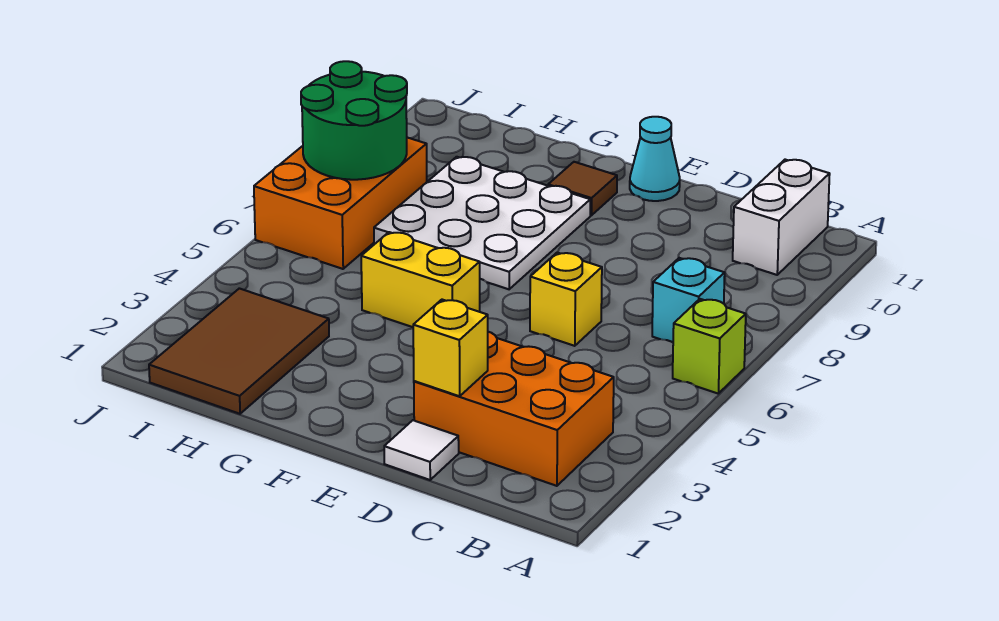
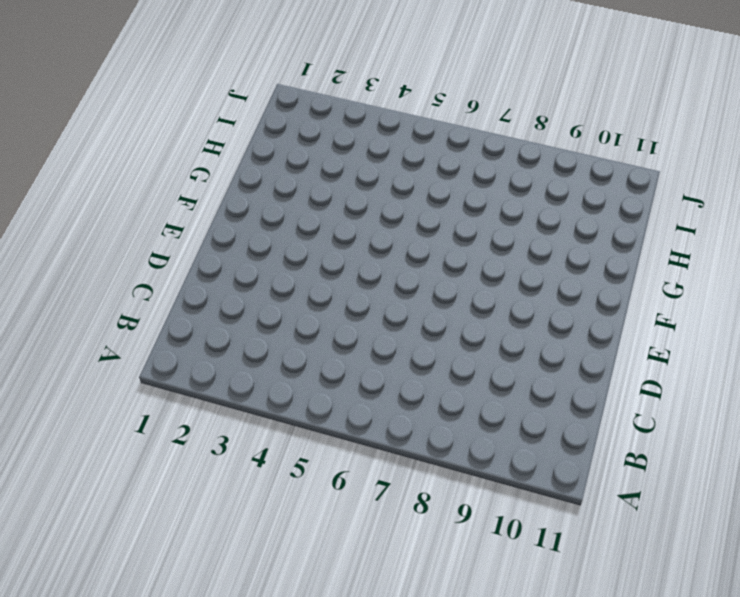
none -> lime brick A6 level 1
none -> orange brick B2:D3 level 1
none -> cyan brick B7 level 1

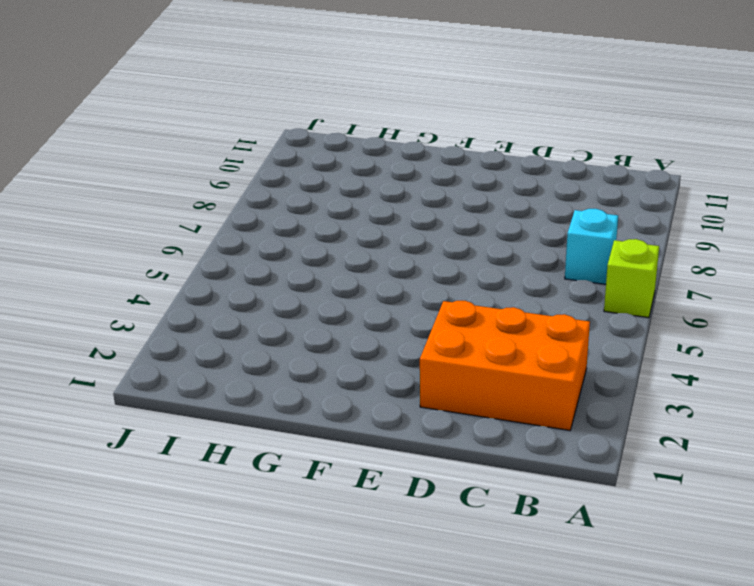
none -> white brick B10:B11 level 1
none -> white tile D1 level 1
none -> yellow brick D6 level 1

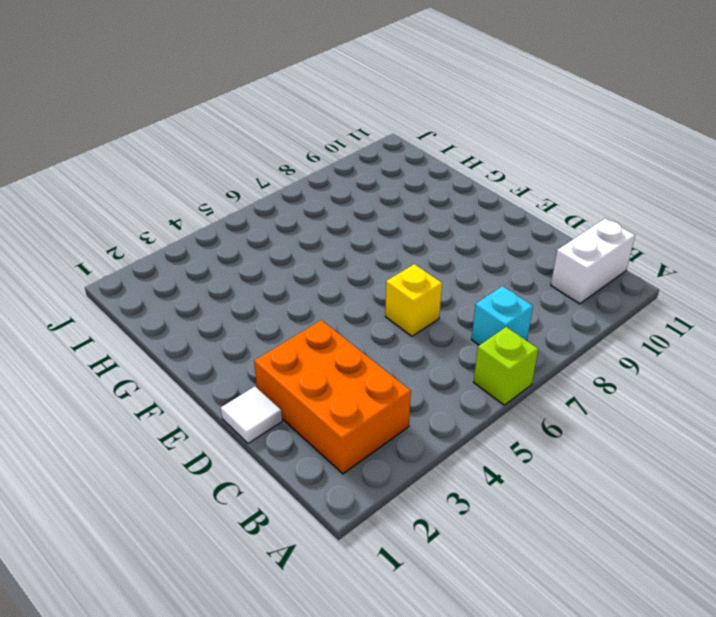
none -> cyan cone E11 level 1
none -> yellow brick F5:G5 level 1
none -> white plate F7:H9 level 1

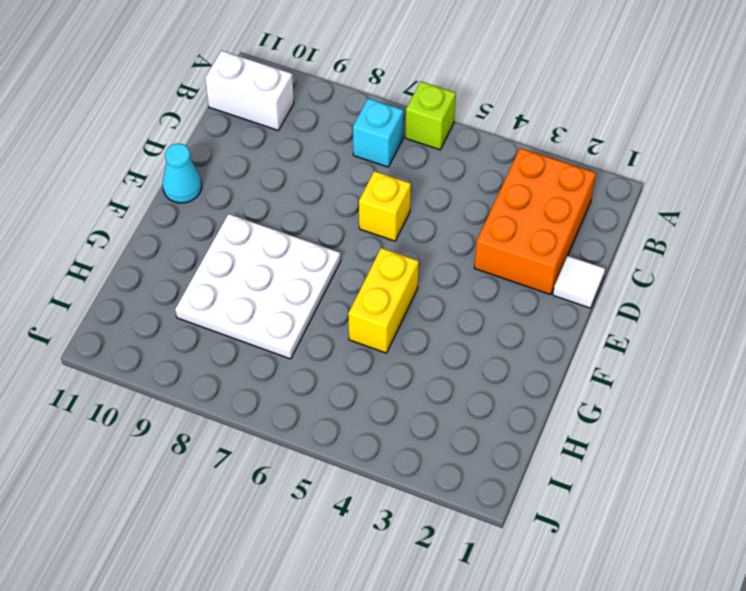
none -> brown tile F10 level 1
none -> brown tile H1:I3 level 1
none -> orange brick I6:J8 level 1

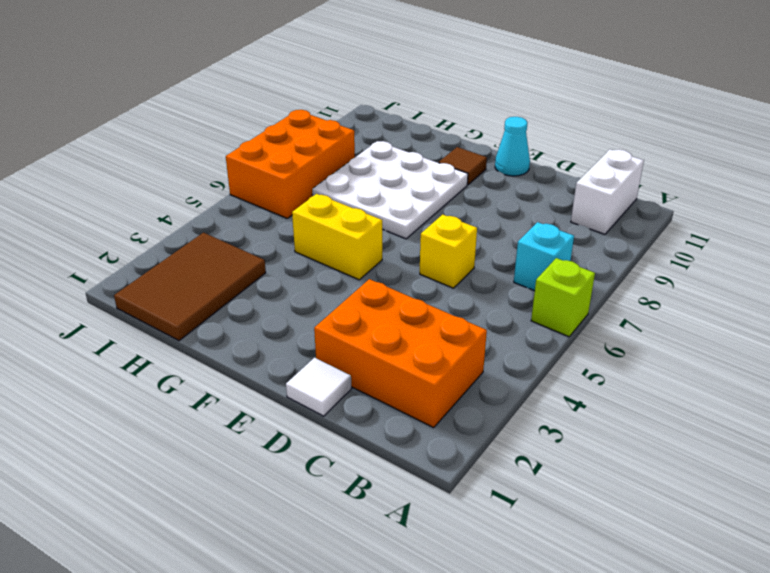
none -> yellow brick D2 level 2
none -> green round brick I7:J8 level 2

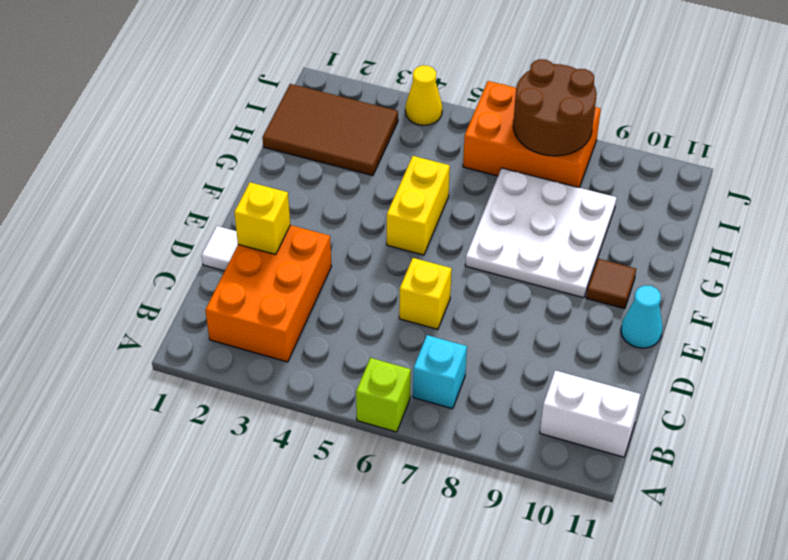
brown round brick I7:J8 level 2 -> green round brick I7:J8 level 2
yellow cone J4 level 1 -> none

